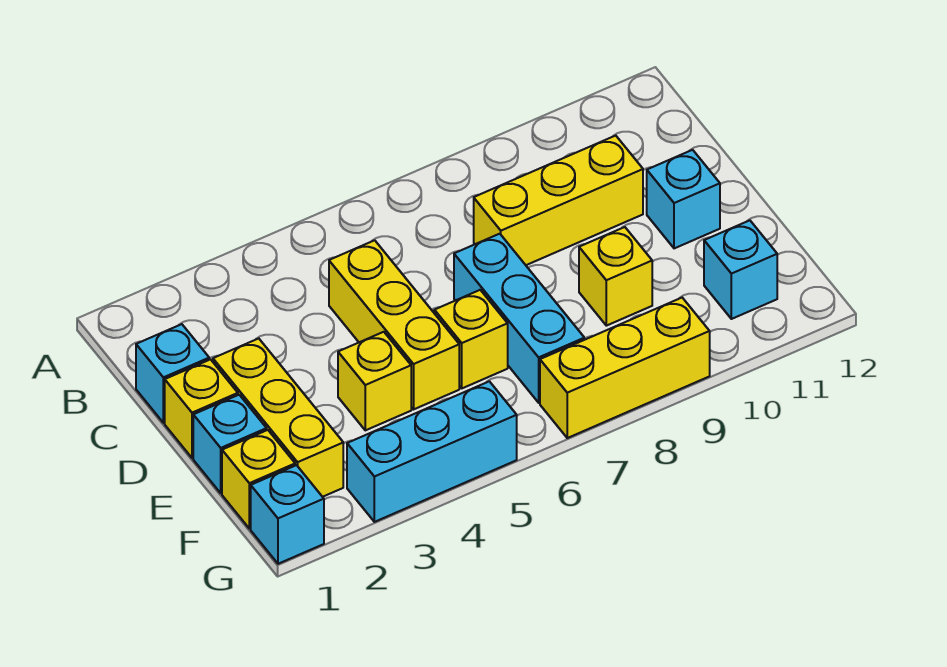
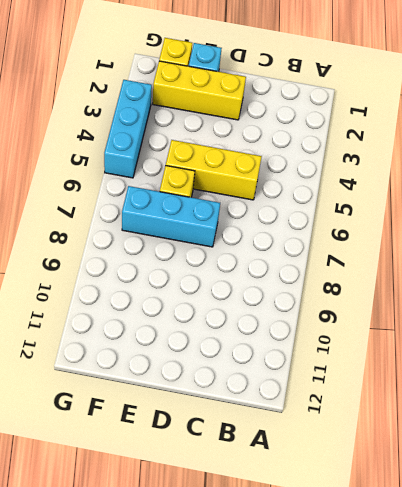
none -> cyan brick C1 level 1
none -> yellow brick C8:C10 level 1
none -> yellow brick D1 level 1

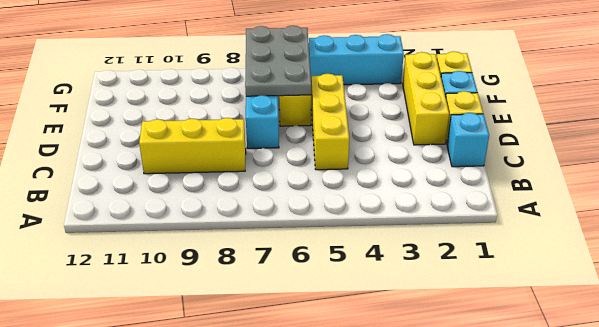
grey plate E6:G7 level 2 -> none
none -> cyan brick D11 level 1
none -> yellow brick E4 level 1
none -> yellow brick E9 level 1

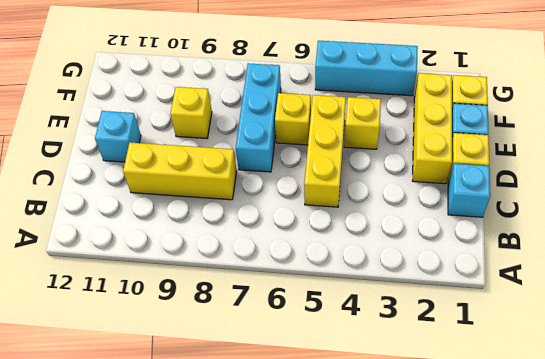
none -> cyan brick F11 level 1
none -> cyan brick G1 level 1
none -> yellow brick G7:G9 level 1

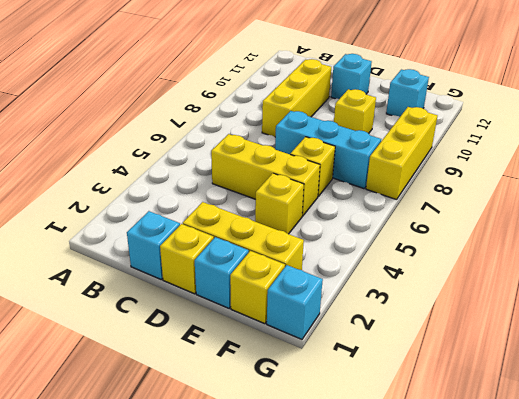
none -> cyan brick G3:G5 level 1

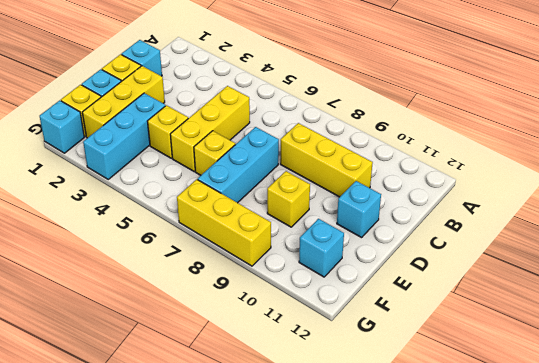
cyan brick E3:G3 level 1 -> cyan brick G3:G5 level 1

